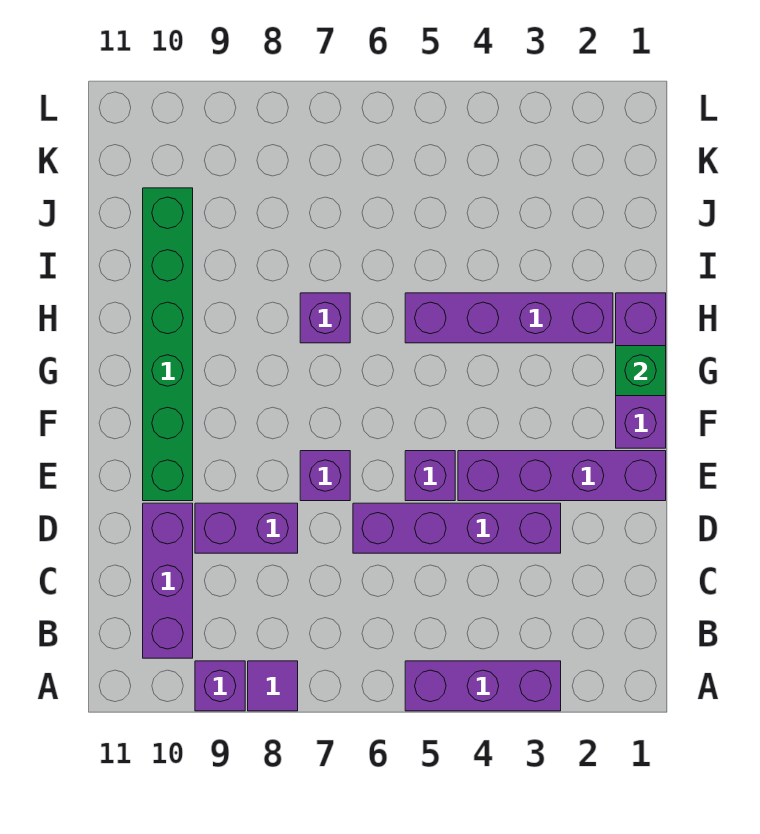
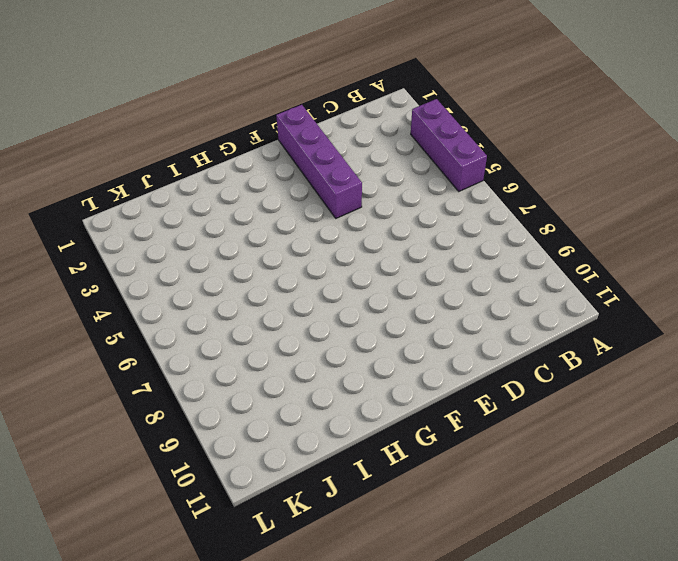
none -> purple tile A8 level 1
none -> purple brick A9 level 1
none -> purple brick B10:D10 level 1

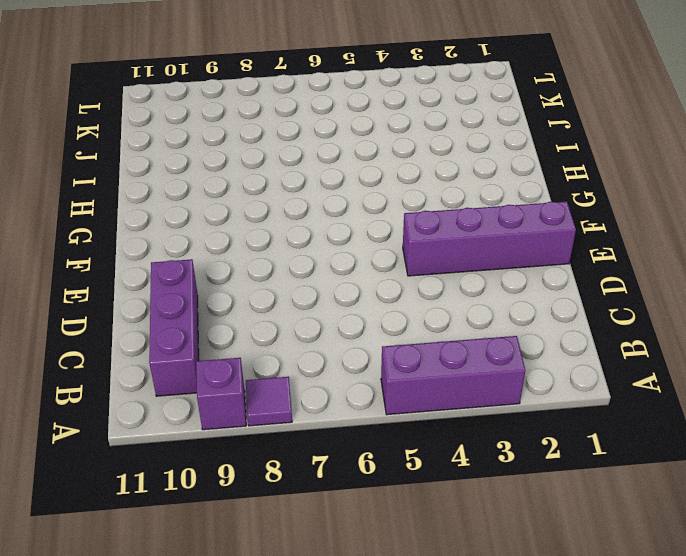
none -> purple brick D3:D6 level 1
none -> purple brick D8:D9 level 1
none -> purple brick E5 level 1

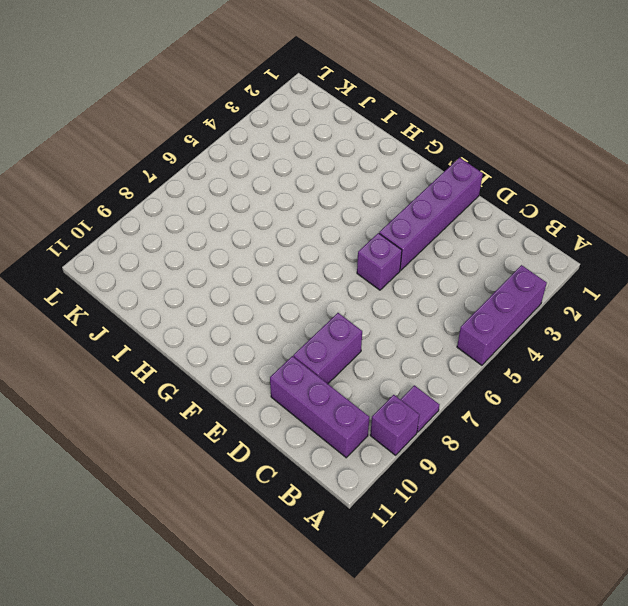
none -> purple brick D3:D6 level 1
none -> purple brick E7 level 1
none -> green brick E10:J10 level 1

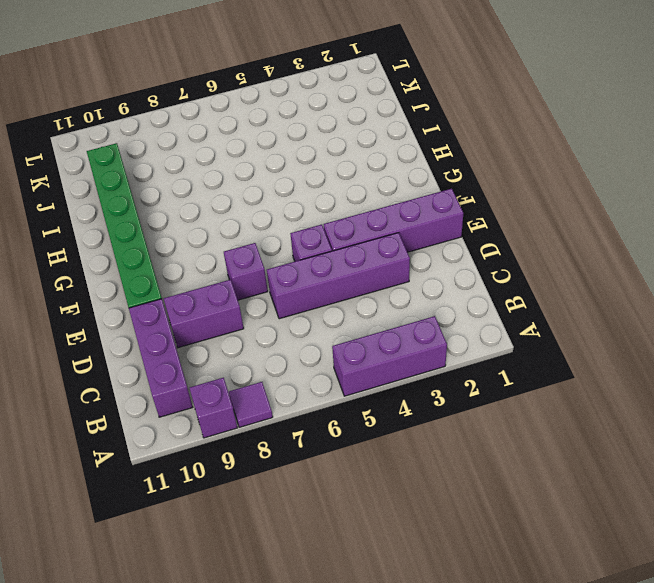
none -> purple brick F1:H1 level 1
none -> purple brick H2:H5 level 1
none -> purple brick H7 level 1

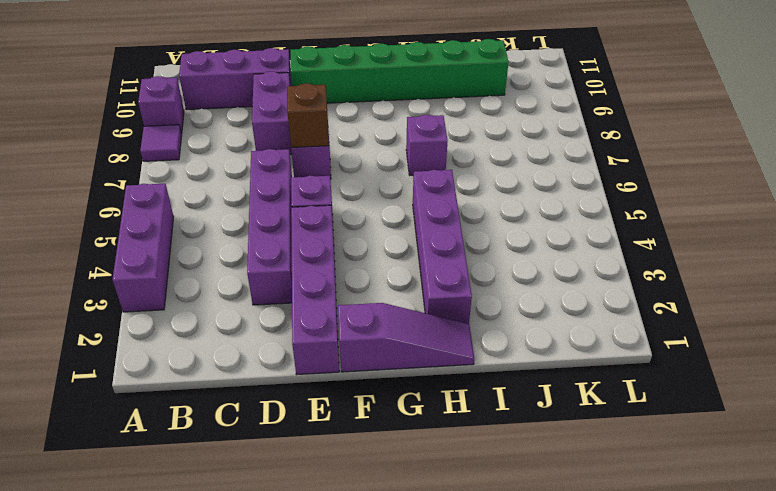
brown brick E7 level 2 -> none
purple slope F1:H1 level 1 top F -> purple brick F1:H1 level 1
none -> green brick G1 level 2

